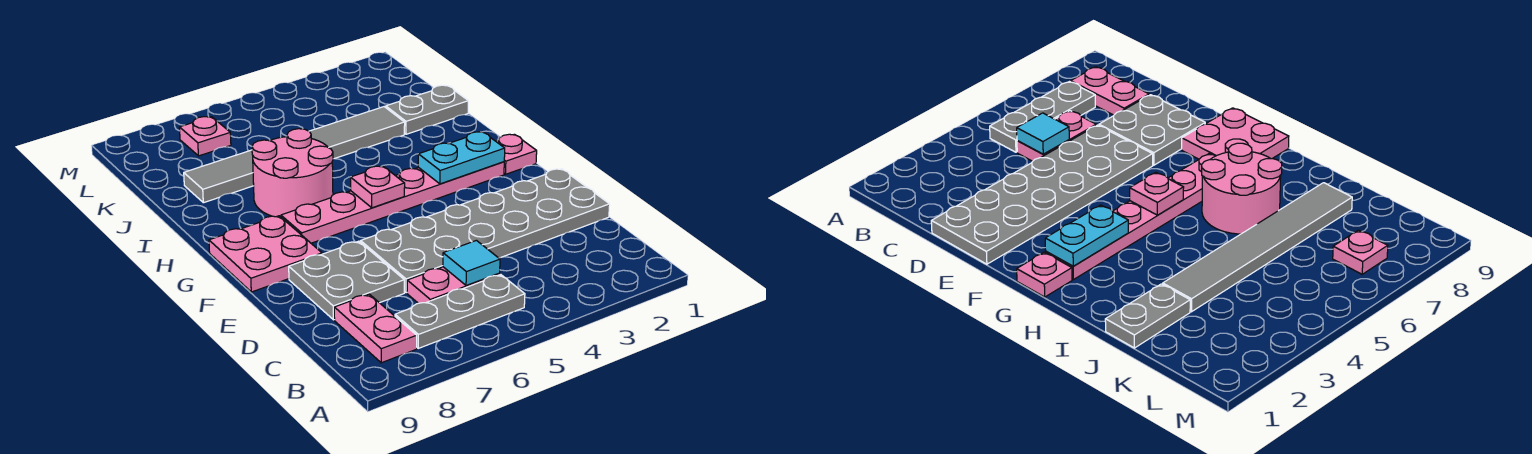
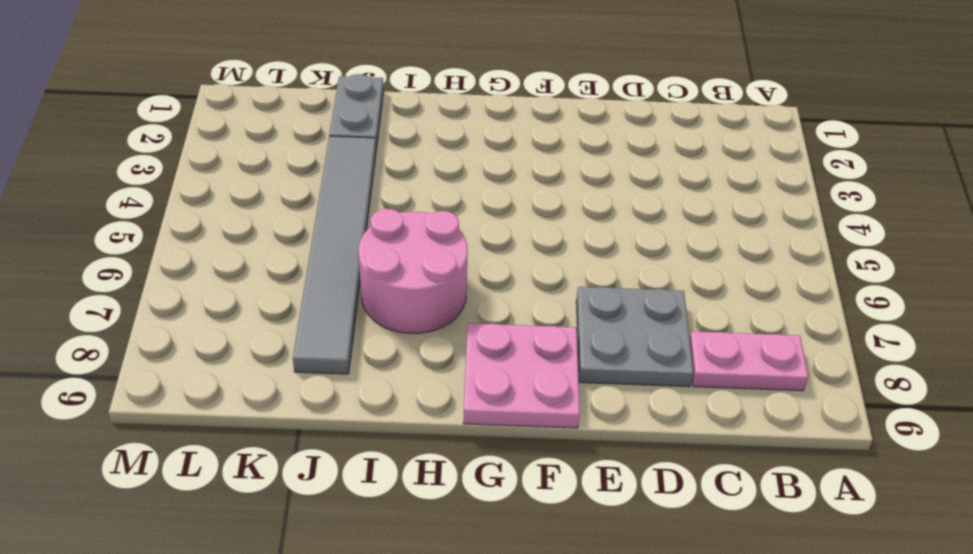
none -> grey plate B5:B7 level 1
none -> pink plate C5:C6 level 1
none -> grey plate D1:E6 level 1

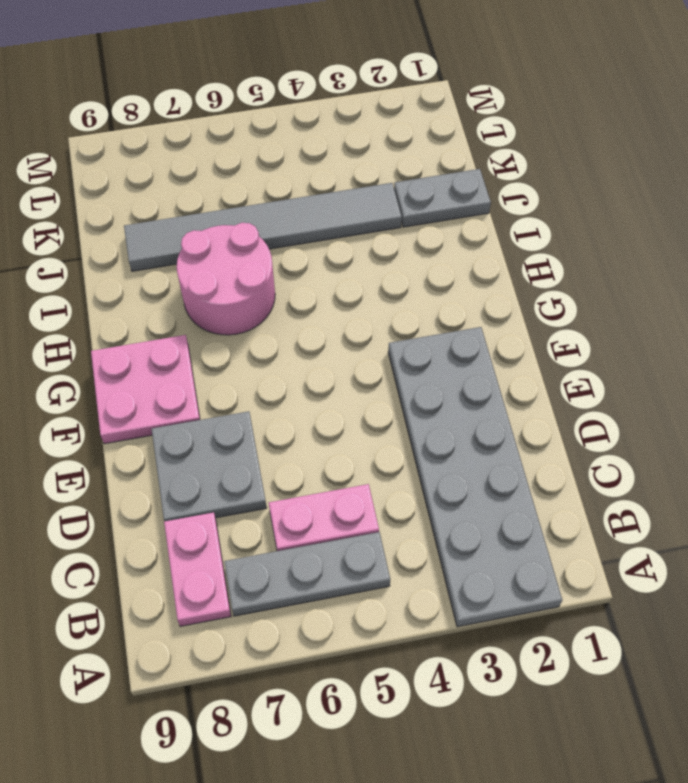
grey plate A2:F3 level 1 -> grey plate D1:E6 level 1
none -> pink plate G1 level 1
none -> pink plate G2:G7 level 1
none -> pink plate L7 level 1

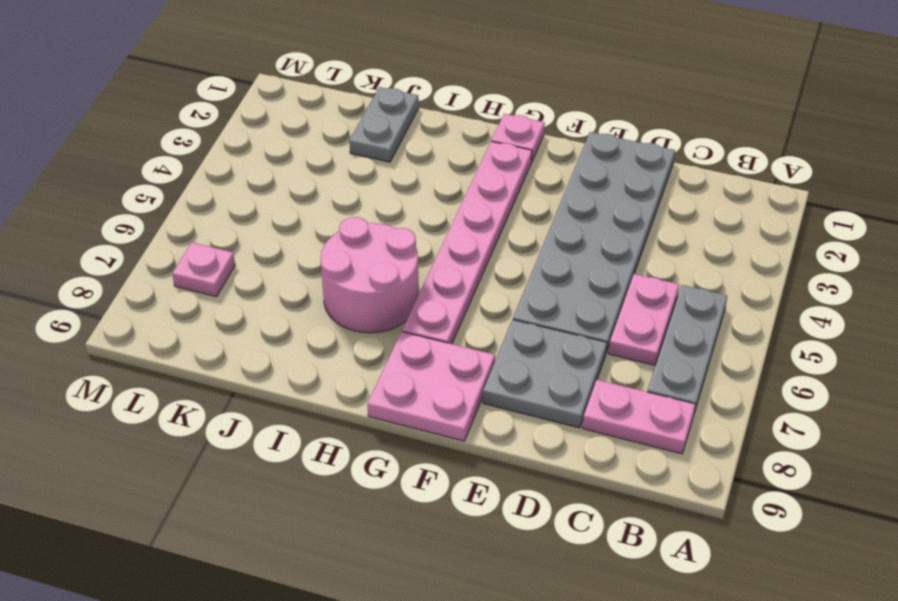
none -> grey tile J3:J8 level 1
none -> cyan tile C5 level 2
none -> cyan plate G2:G3 level 2

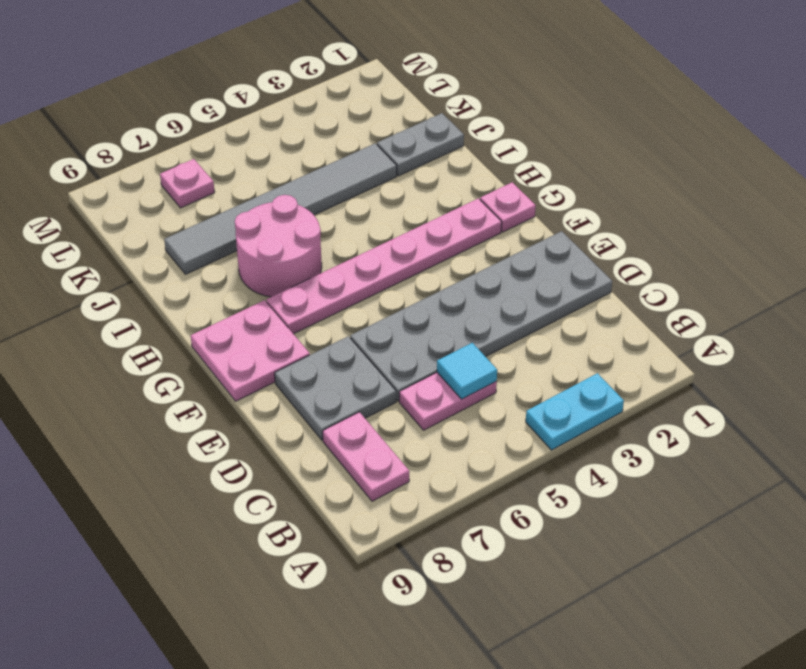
cyan plate A3:A4 level 1 -> cyan plate G2:G3 level 2
none -> grey plate B5:B7 level 1
none -> pink plate G5 level 2

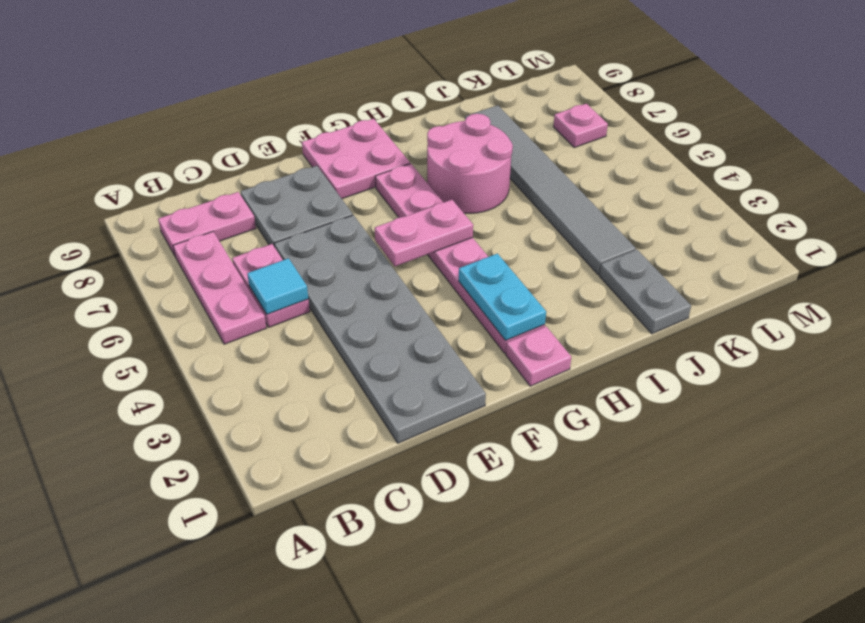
pink plate B5:B7 level 1 -> grey plate B5:B7 level 1
pink plate F5:G5 level 2 -> pink plate G5 level 2

